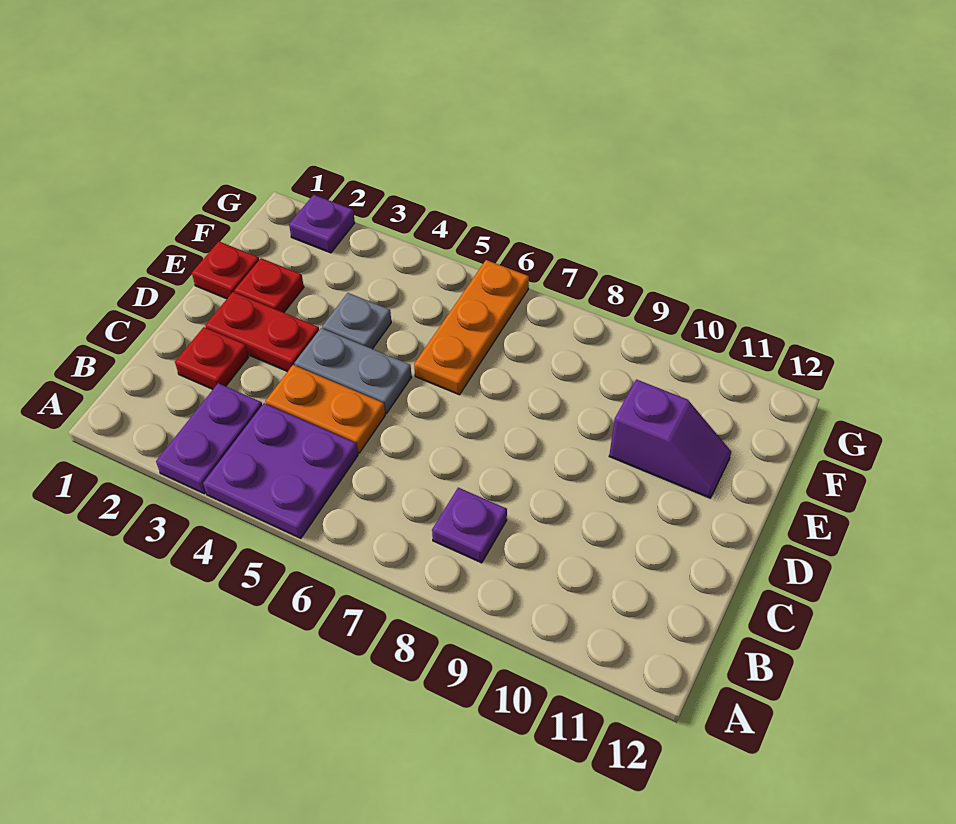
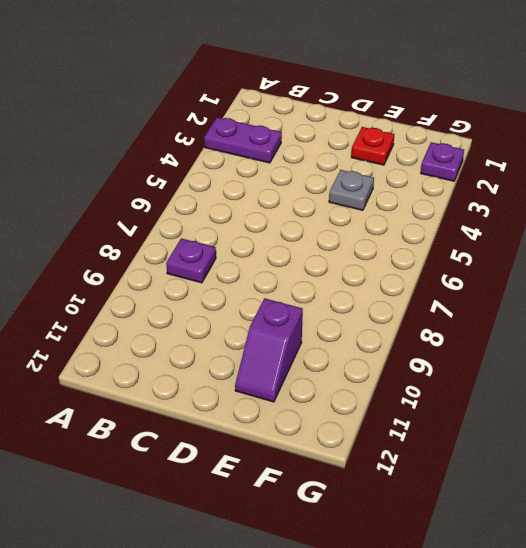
none -> purple plate A4:B5 level 1
none -> red plate C2 level 1
none -> orange plate C4:C5 level 1

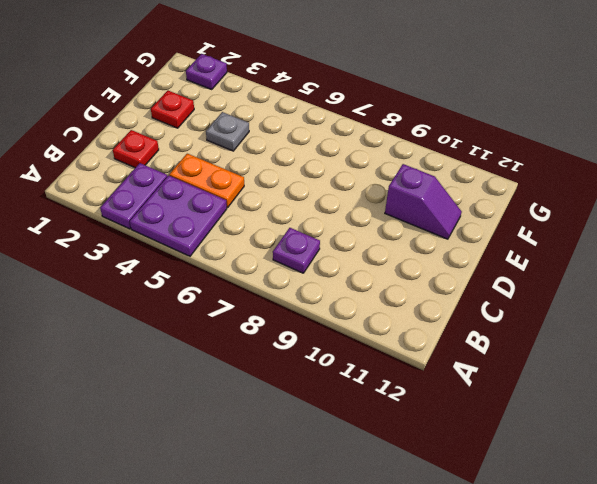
none -> red plate D2:D3 level 1
none -> grey plate D4:D5 level 1
none -> red plate E1 level 1

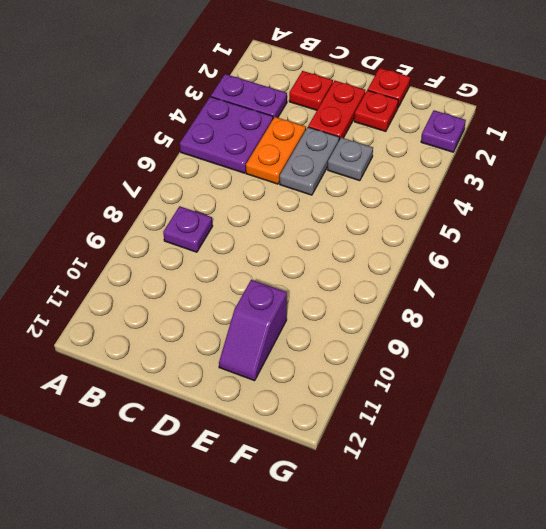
none -> orange plate E6:G6 level 1

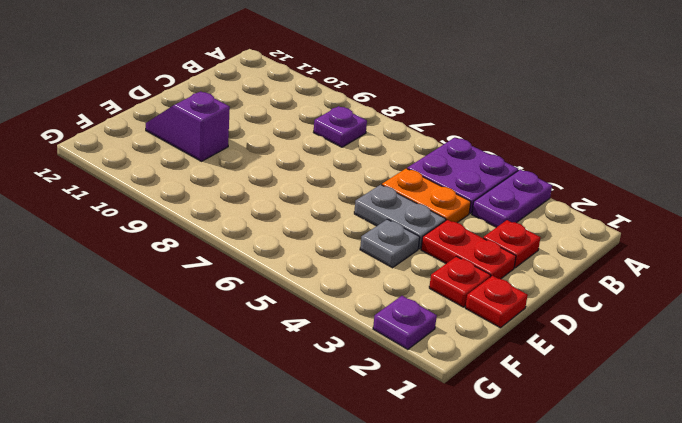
none -> orange plate E6:G6 level 1

